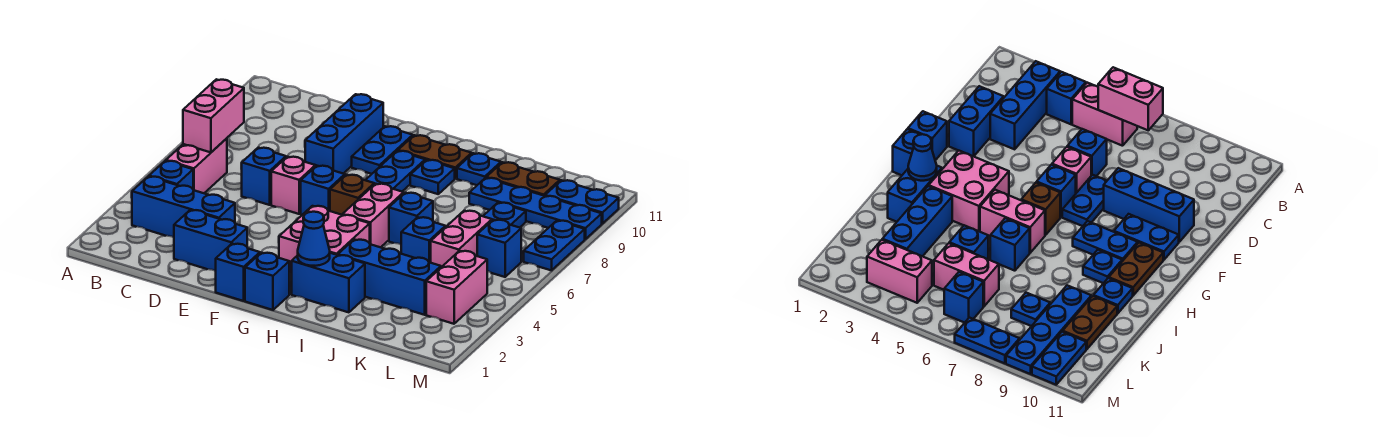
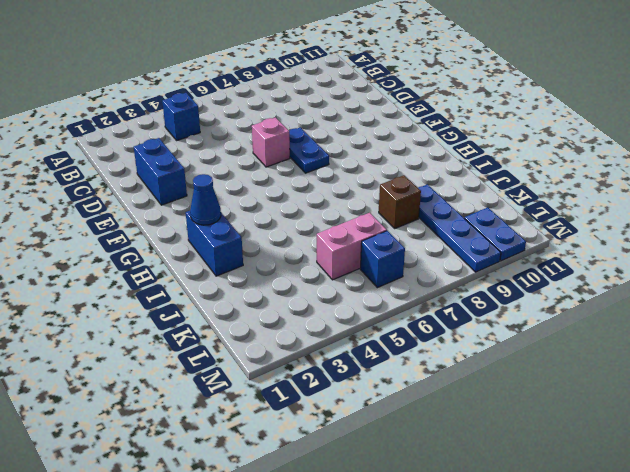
brown brick J8 level 1 -> brown brick G6 level 1
none -> blue brick B3:D3 level 1
none -> pink brick B5:B6 level 1
none -> blue brick D6 level 1
none -> blue brick E8:E10 level 1

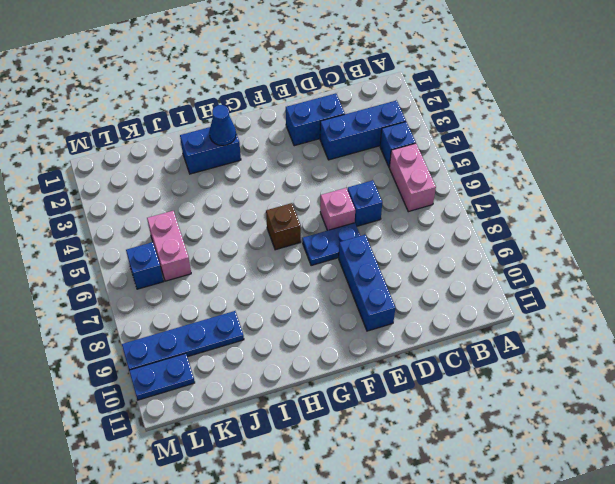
none -> blue brick F1 level 1
none -> blue brick F6 level 1
none -> blue plate F9:F10 level 1
none -> blue brick G1 level 1

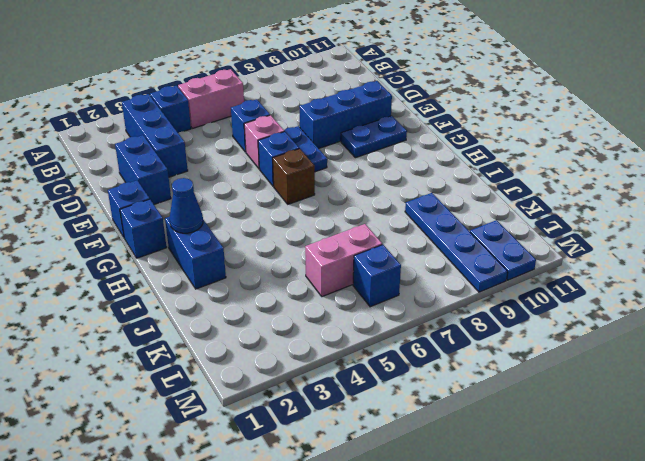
none -> pink brick G3:H4 level 1
none -> blue plate G8:G9 level 1
none -> brown plate G10:H10 level 1
none -> pink brick H5:H6 level 1

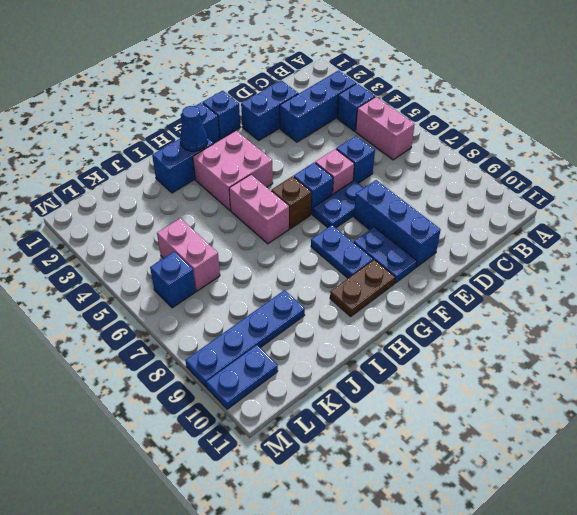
none -> blue plate H9 level 1
none -> blue brick I3:K3 level 1
none -> blue brick I6 level 1
none -> blue plate I10 level 1

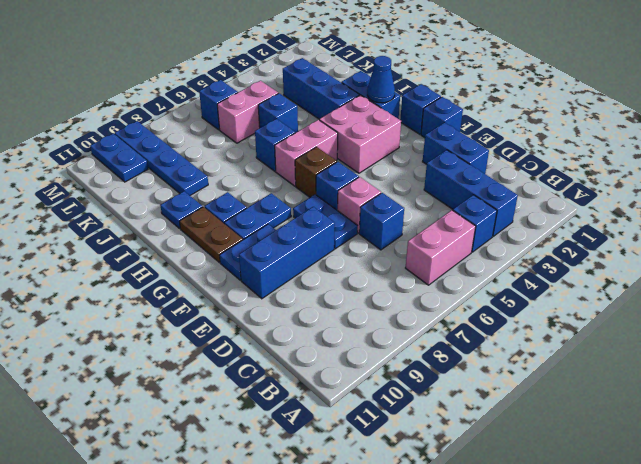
none -> brown plate J10:K10 level 1
none -> blue plate K8 level 1
none -> pink brick L3:L4 level 1
none -> blue plate M7:M8 level 1

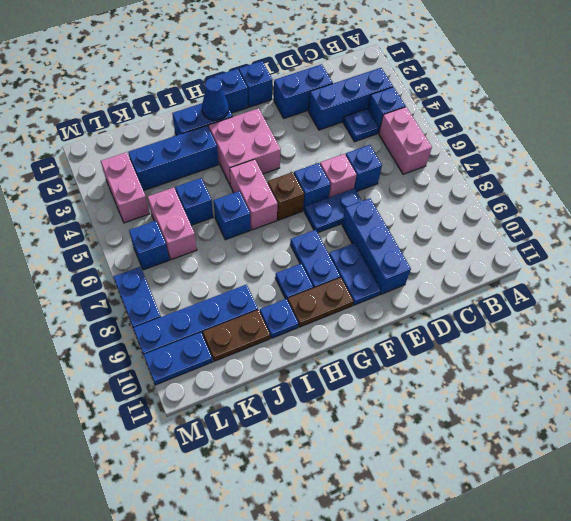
blue plate C4 level 1 -> blue plate K8 level 1
none -> pink brick B6:B7 level 2

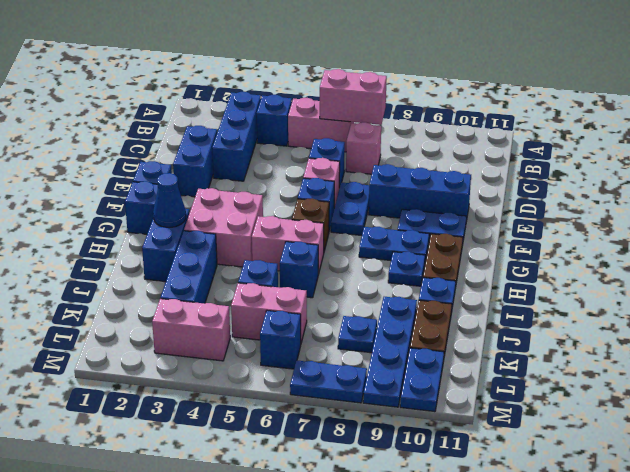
pink brick C7 level 1 -> none

